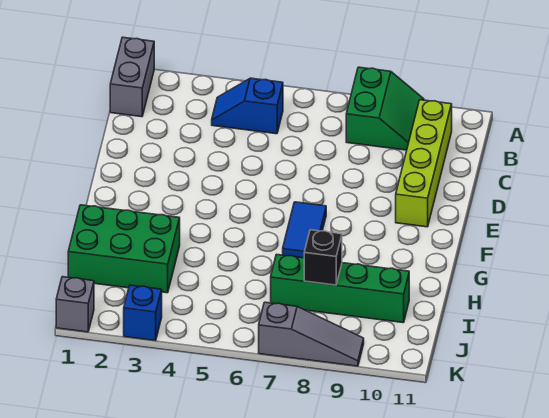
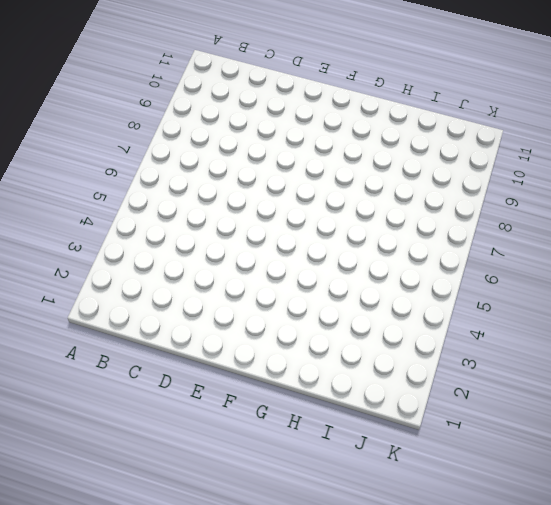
none -> grey brick A1:B1 level 1
none -> green slope A8:B9 level 1 top 8

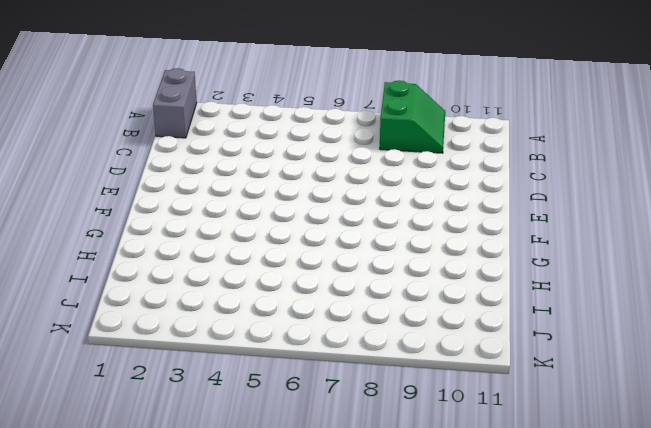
none -> blue slope B4:B5 level 1 top 5
none -> lime brick B10:E10 level 1

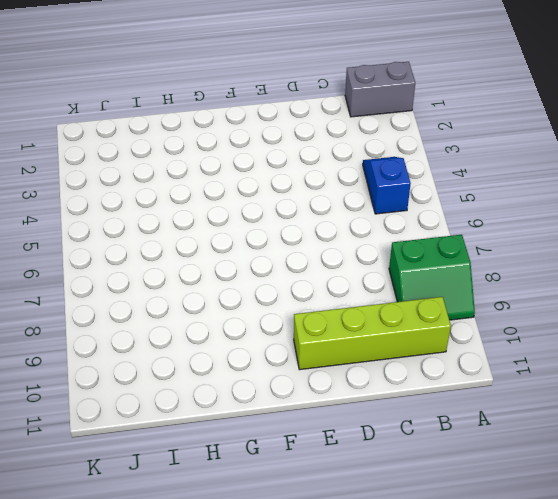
none -> blue tile F7:G7 level 1
none -> green brick H1:I3 level 1

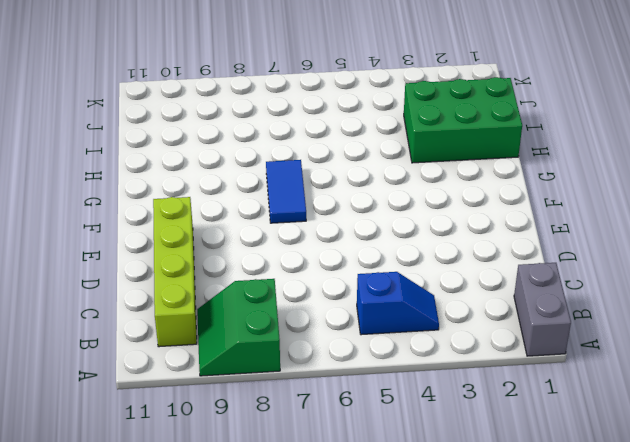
none -> green brick I7:I10 level 1
none -> grey brick K1 level 1

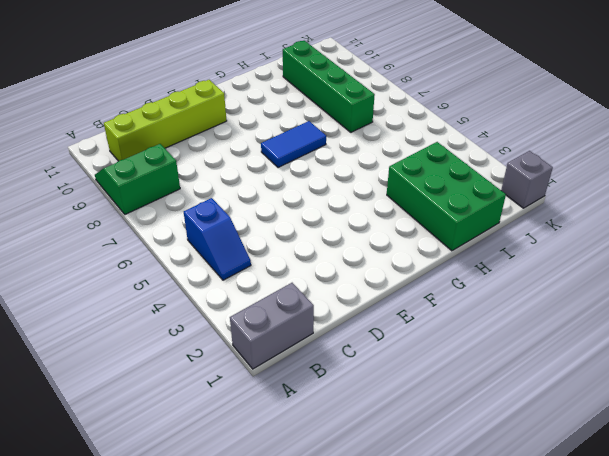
none -> blue brick K3 level 1
none -> grey slope K7:K9 level 1 top 7

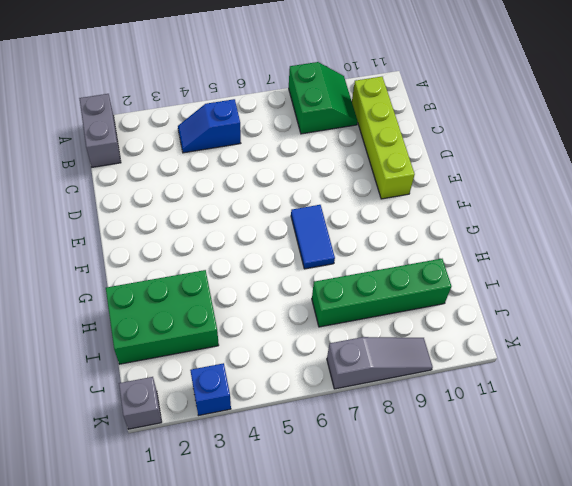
none -> black brick I8 level 2

